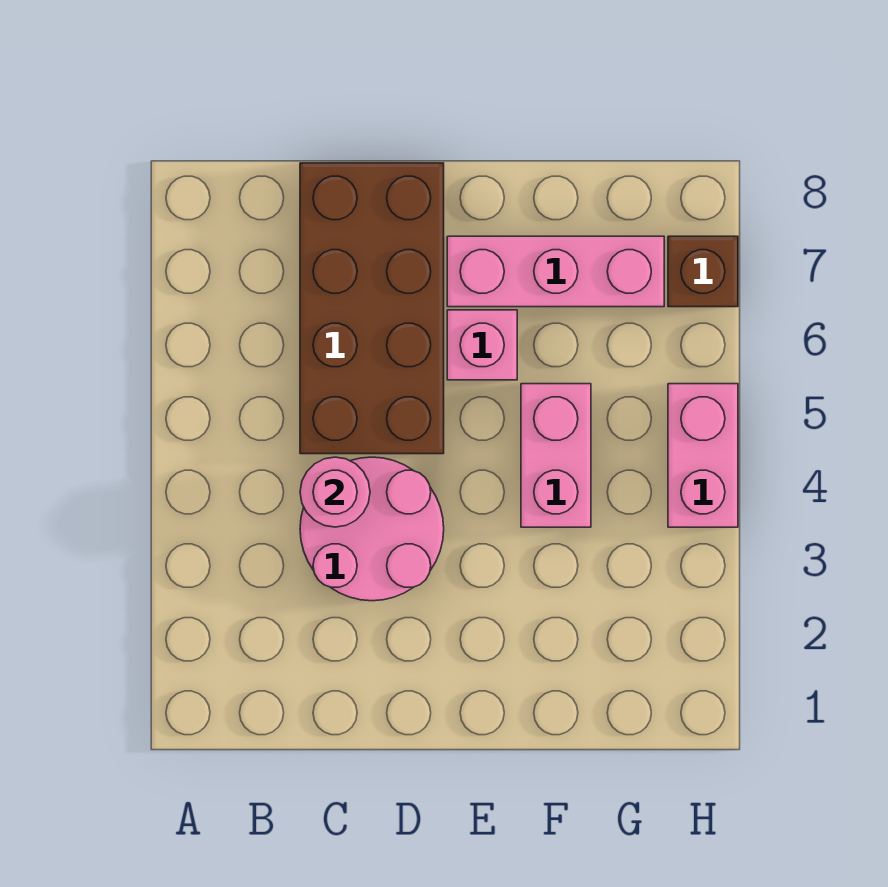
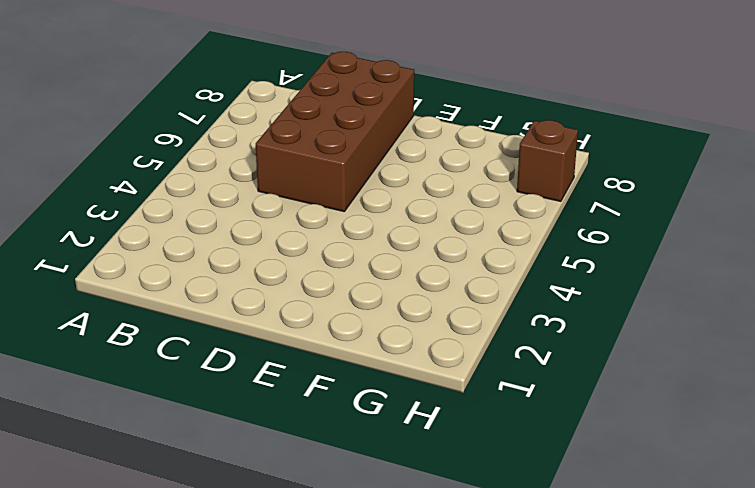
none -> pink round brick C3:D4 level 1
none -> pink brick E6 level 1

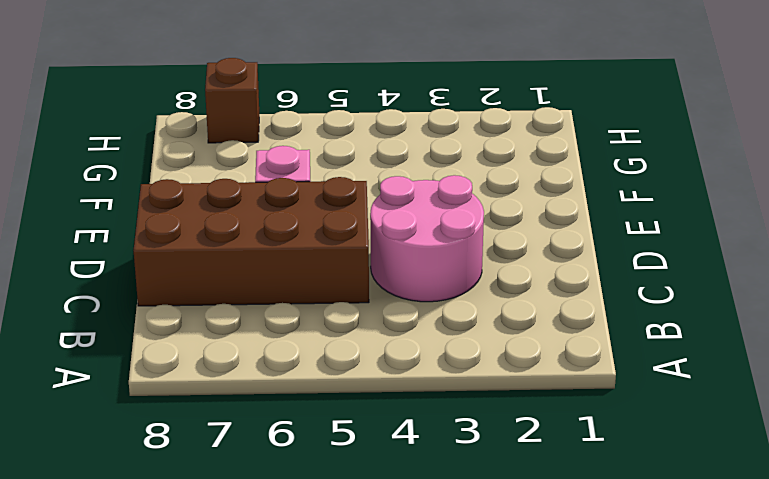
none -> pink brick E7:G7 level 1
none -> pink brick F4:F5 level 1

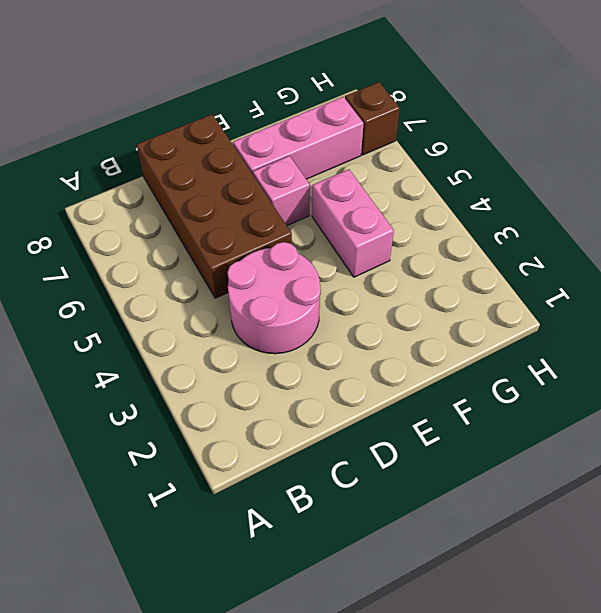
none -> pink brick H4:H5 level 1
none -> pink round brick C4 level 2

